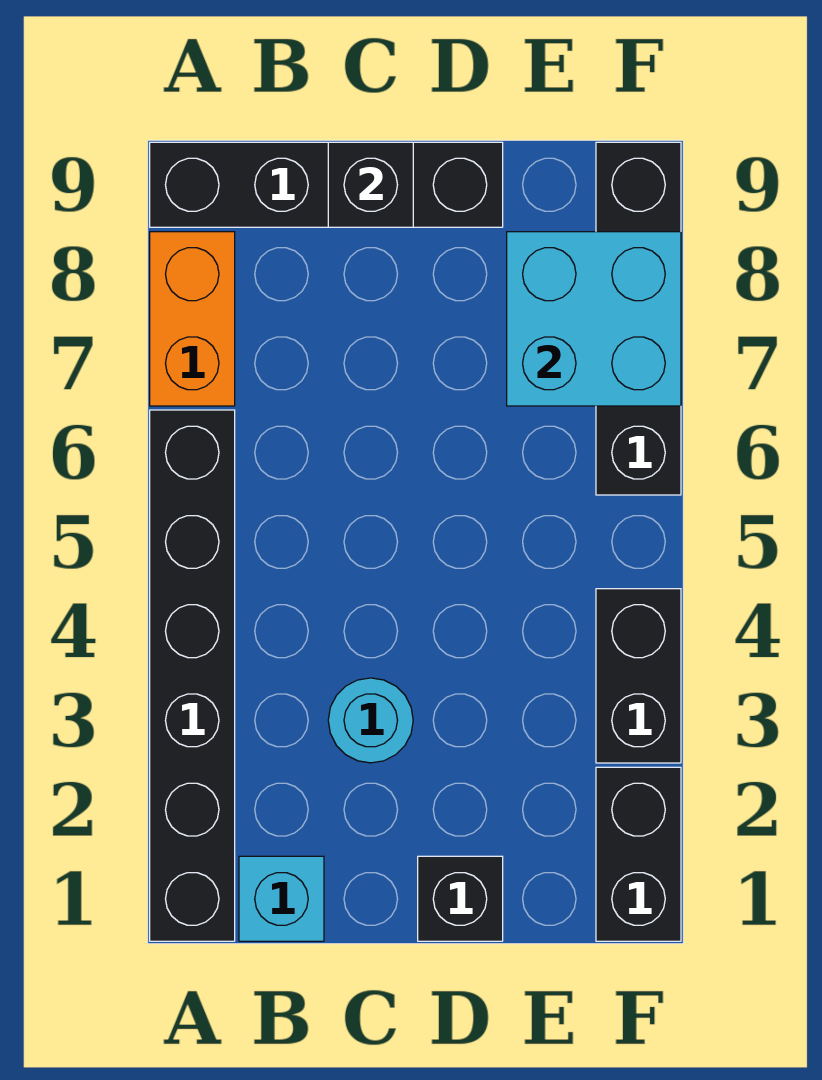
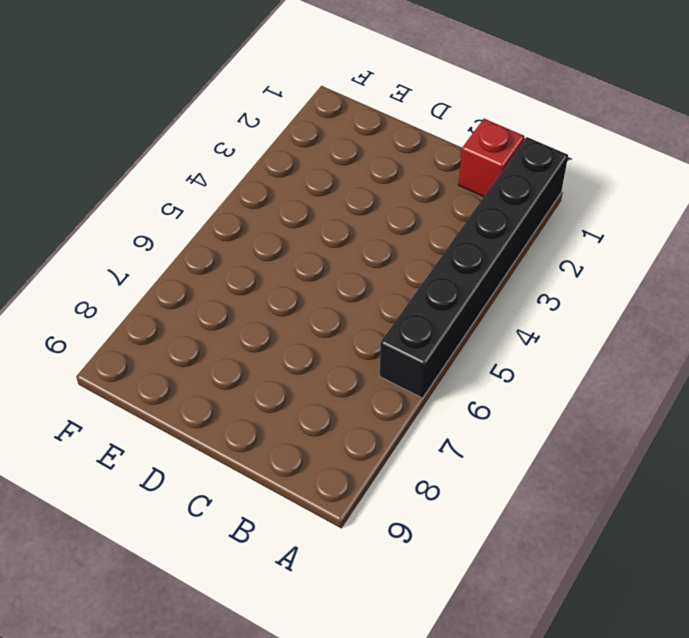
red brick B1 level 1 -> cyan brick B1 level 1
none -> orange brick A7:A8 level 1
none -> black brick A9:D9 level 1

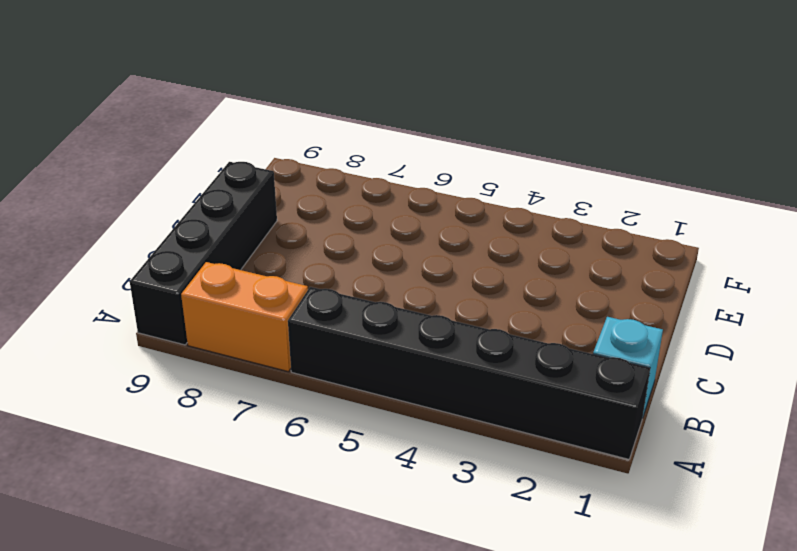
none -> cyan round brick C3 level 1
none -> black brick D1 level 1

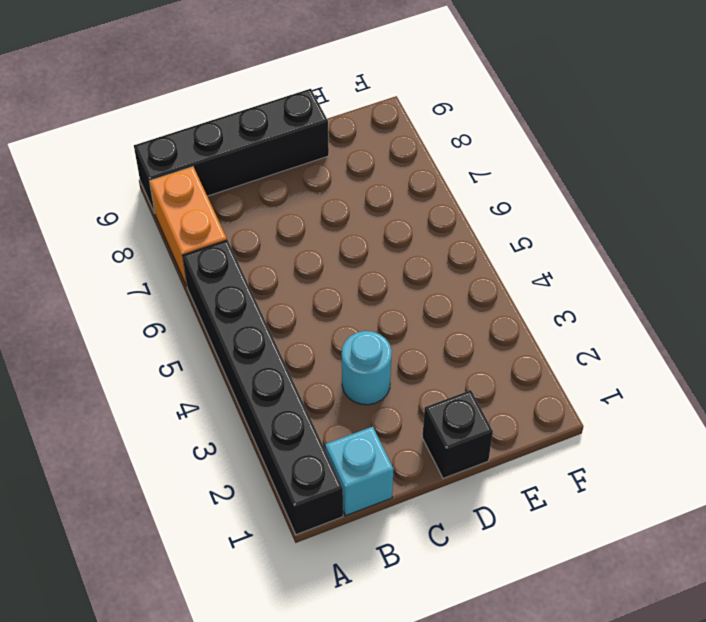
none -> black brick F1:F2 level 1
none -> black brick F3:F4 level 1

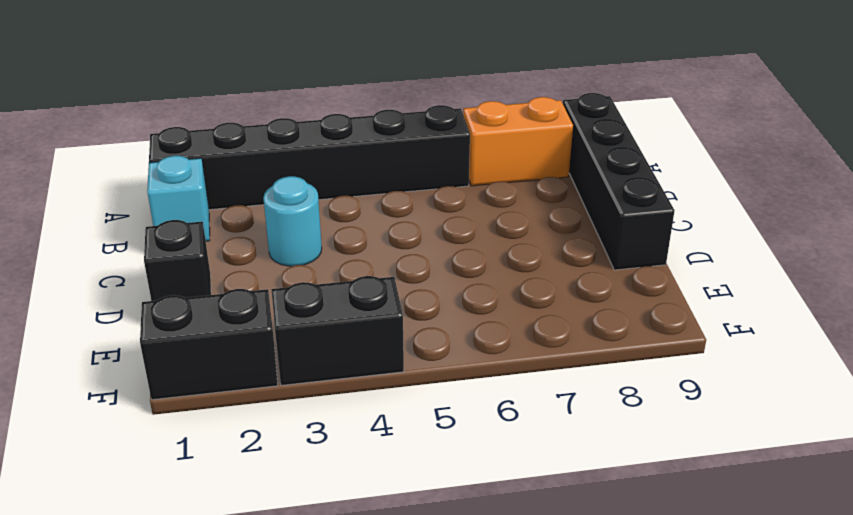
none -> black brick F6:F9 level 1
none -> black brick C9 level 2

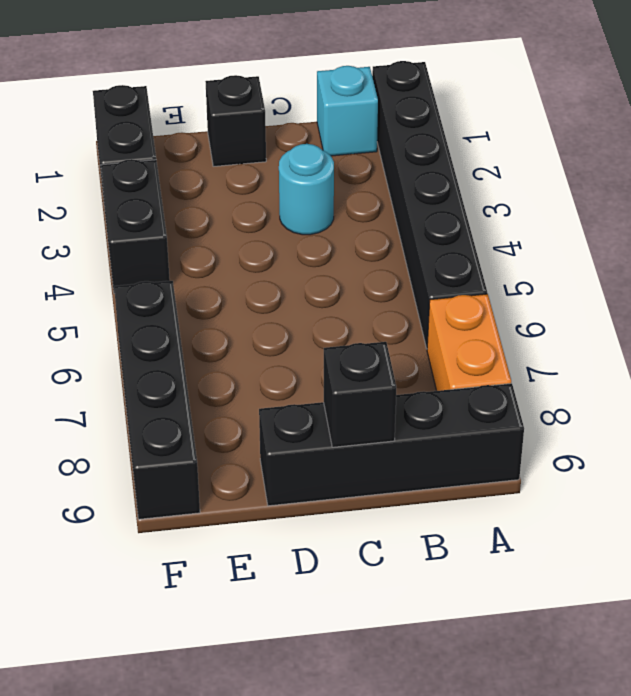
none -> cyan brick E7:F8 level 2

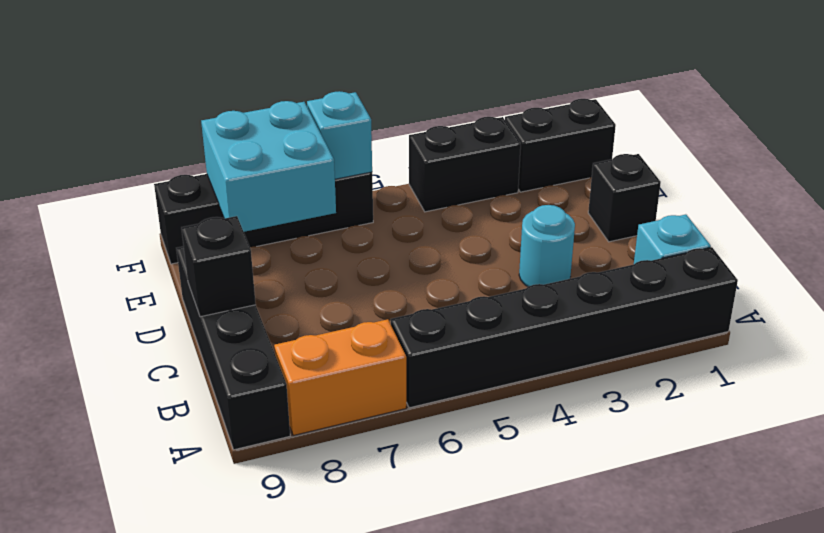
cyan brick F6 level 2 -> none

